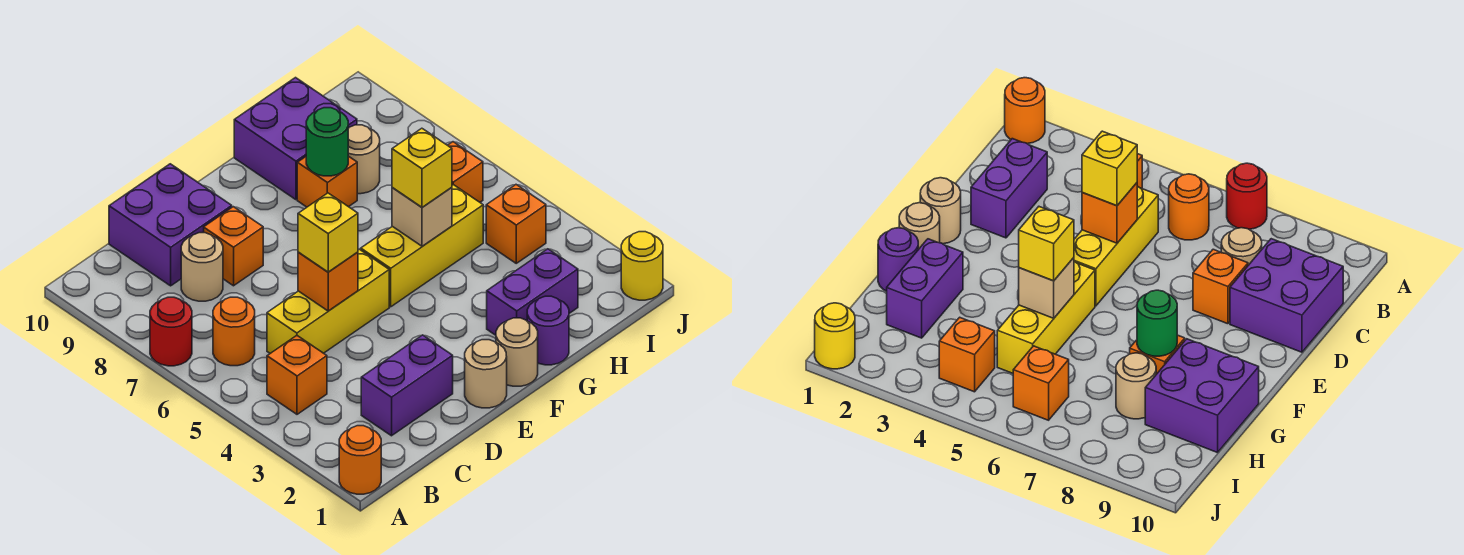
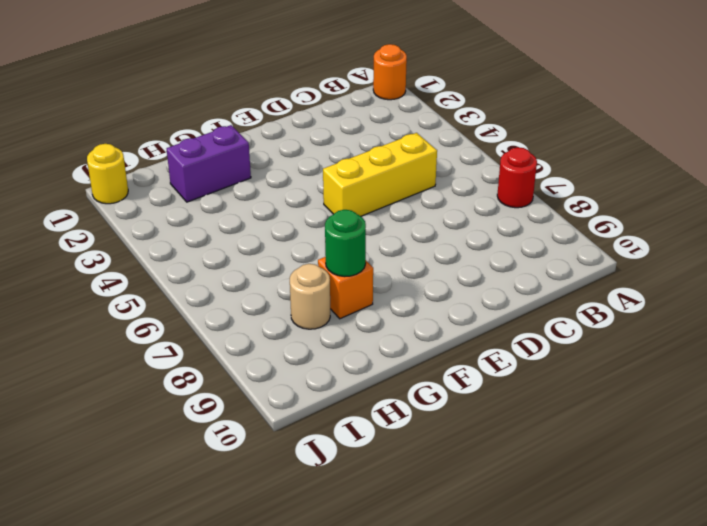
none -> orange brick B4 level 1
none -> orange round brick B6 level 1
none -> purple brick C2:D2 level 1

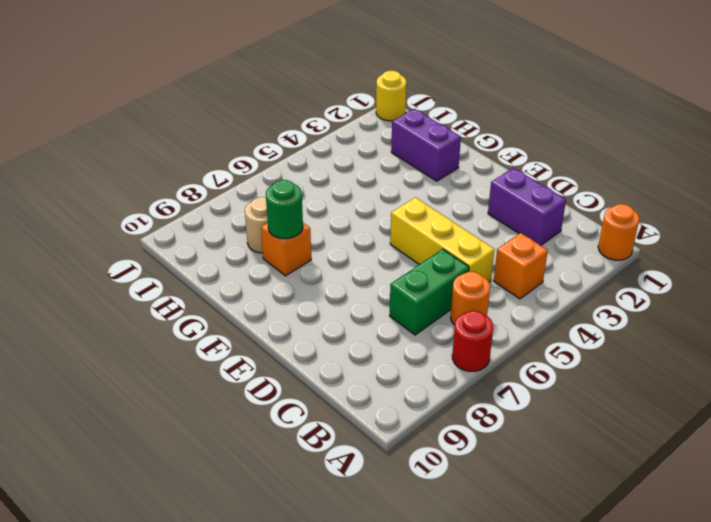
green brick C6:C7 level 1 -> none
none -> tan round brick C8 level 1
none -> purple brick C9:D10 level 1
none -> orange brick D8 level 1

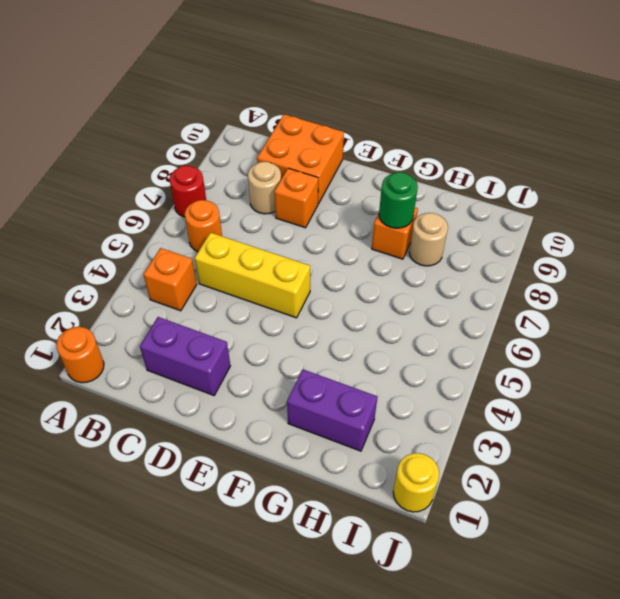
orange brick C9:D10 level 1 -> purple brick C9:D10 level 1
none -> tan round brick E1 level 1
none -> tan round brick F1 level 1
none -> yellow brick F5:H5 level 1

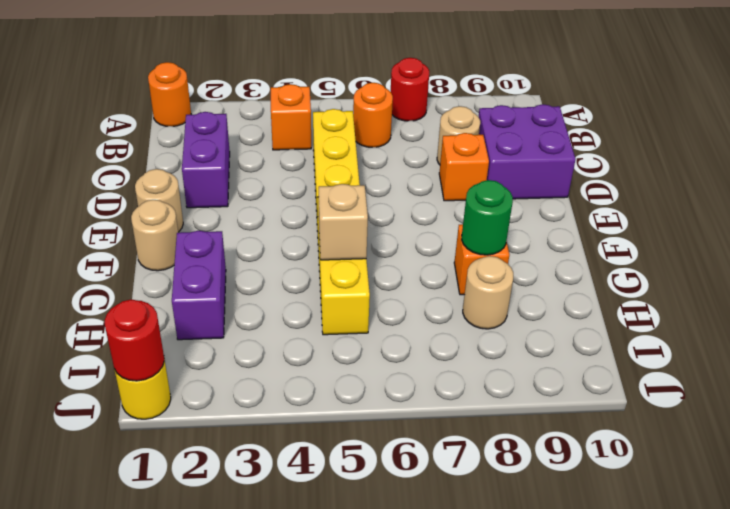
red round brick J1 level 2 -> none
none -> purple round brick G1 level 1
none -> purple brick G9:H10 level 1
none -> orange brick I4 level 1

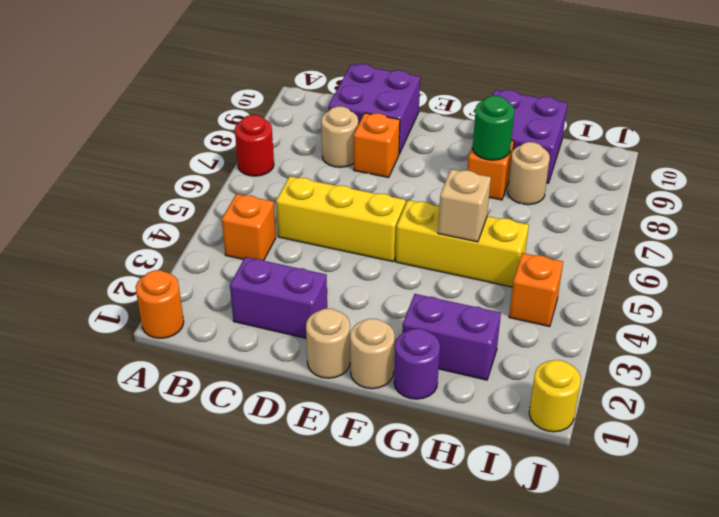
none -> orange round brick B6 level 1
none -> orange brick I6 level 1
none -> orange brick D5 level 2

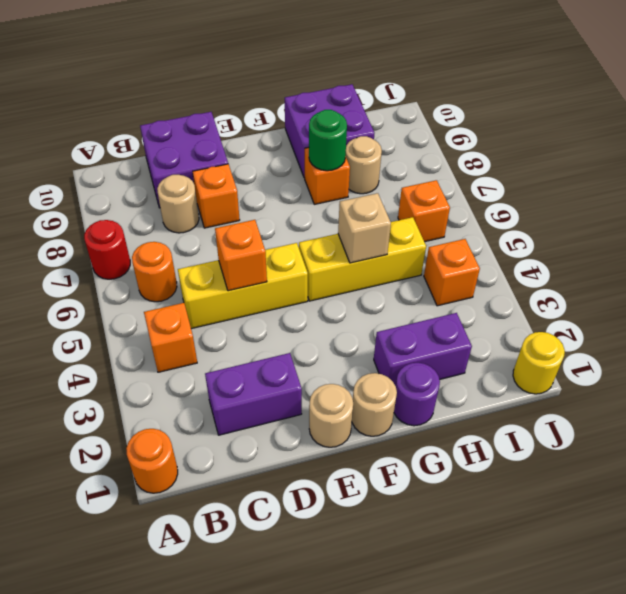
none -> yellow brick D5 level 3
none -> yellow brick G5 level 3

